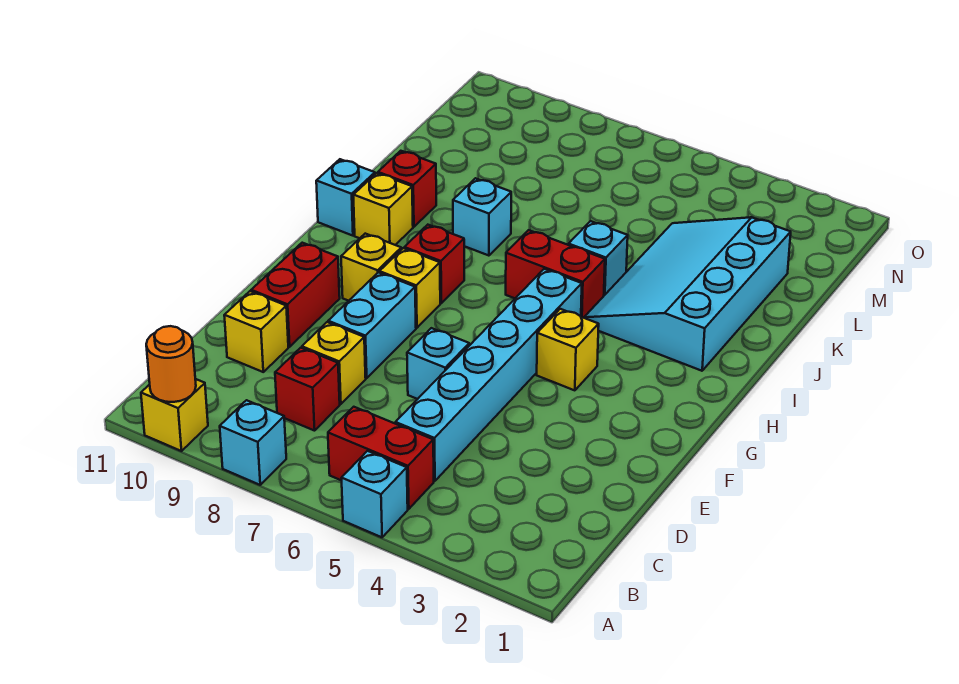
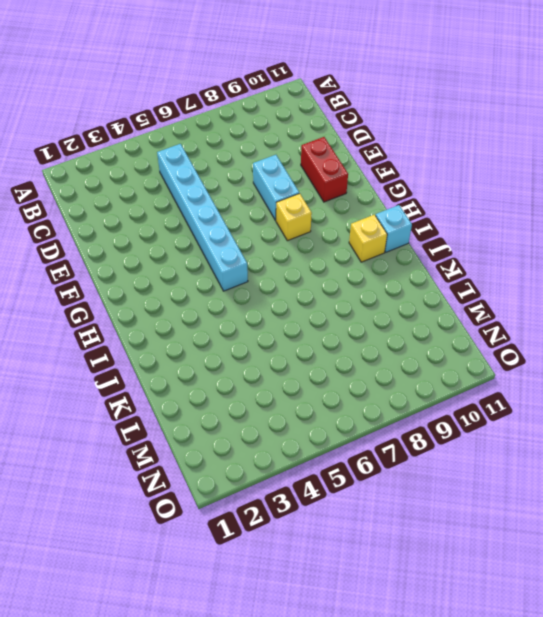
none -> cyan brick A5 level 1
none -> cyan brick A8 level 1
none -> yellow brick A10 level 1

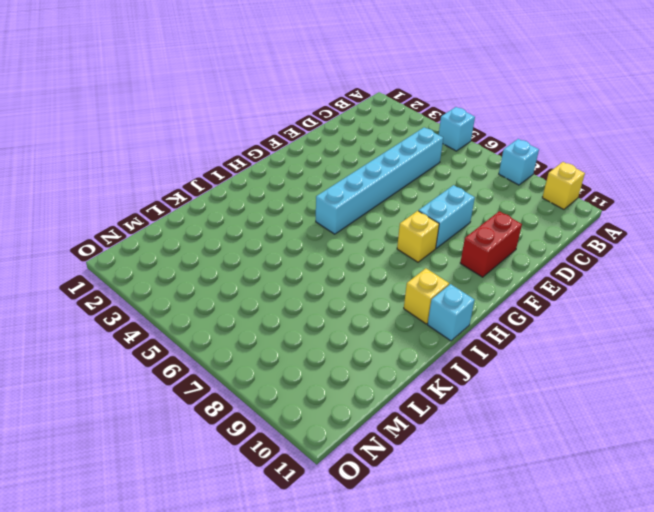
none -> red brick B5:B6 level 1
none -> red brick C8 level 1
none -> yellow brick D8 level 1

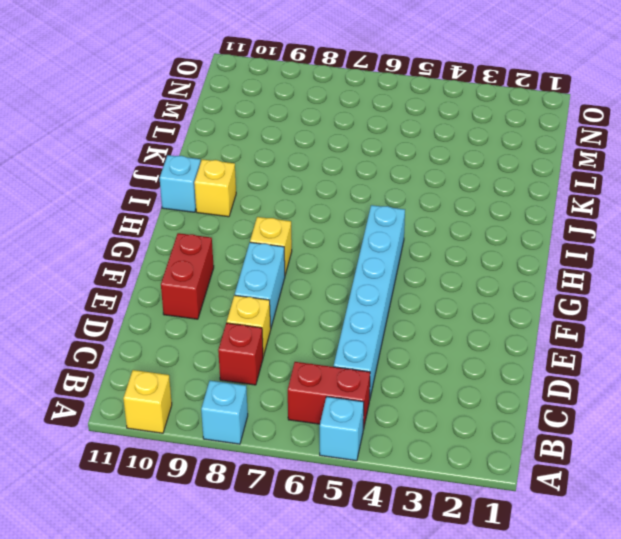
none -> yellow brick D10 level 1
none -> cyan brick E6 level 1
none -> yellow brick G4 level 1

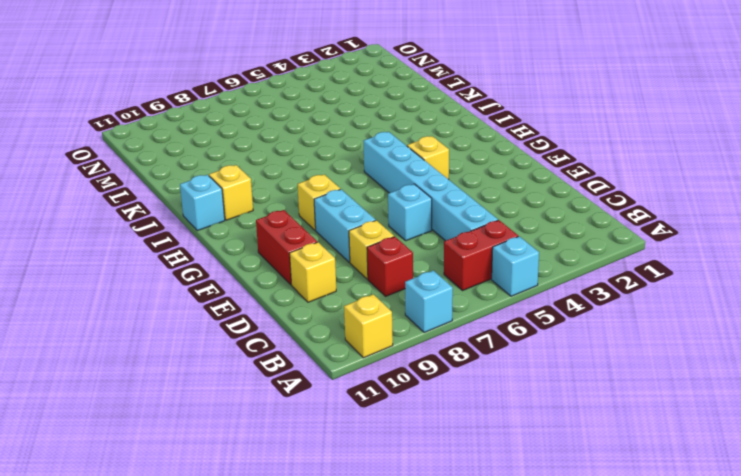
none -> yellow brick G9 level 1
none -> red brick H8 level 1
none -> cyan slope I2:L4 level 1 top 2

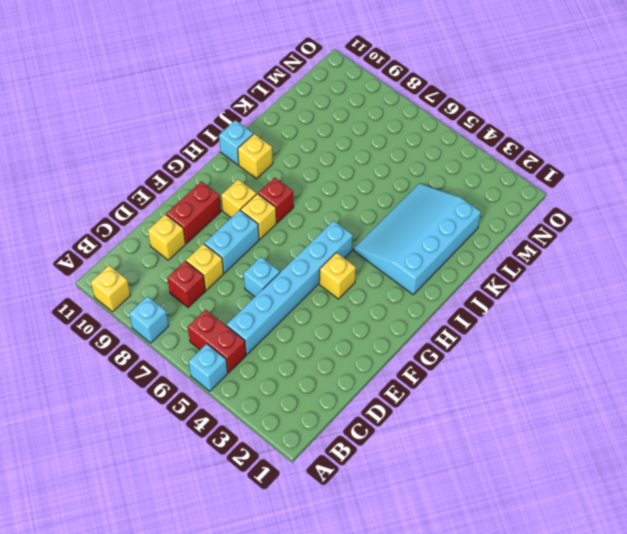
none -> red brick I5:I6 level 1
none -> cyan brick J5 level 1
none -> cyan brick J8 level 1

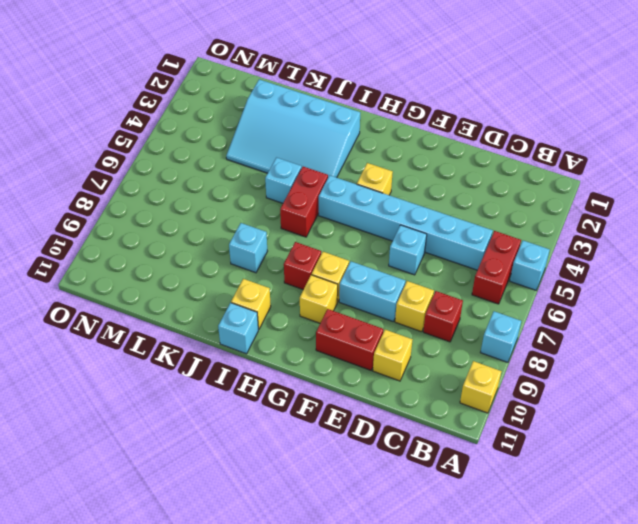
none -> red brick J10 level 1
none -> orange round brick A10 level 2

